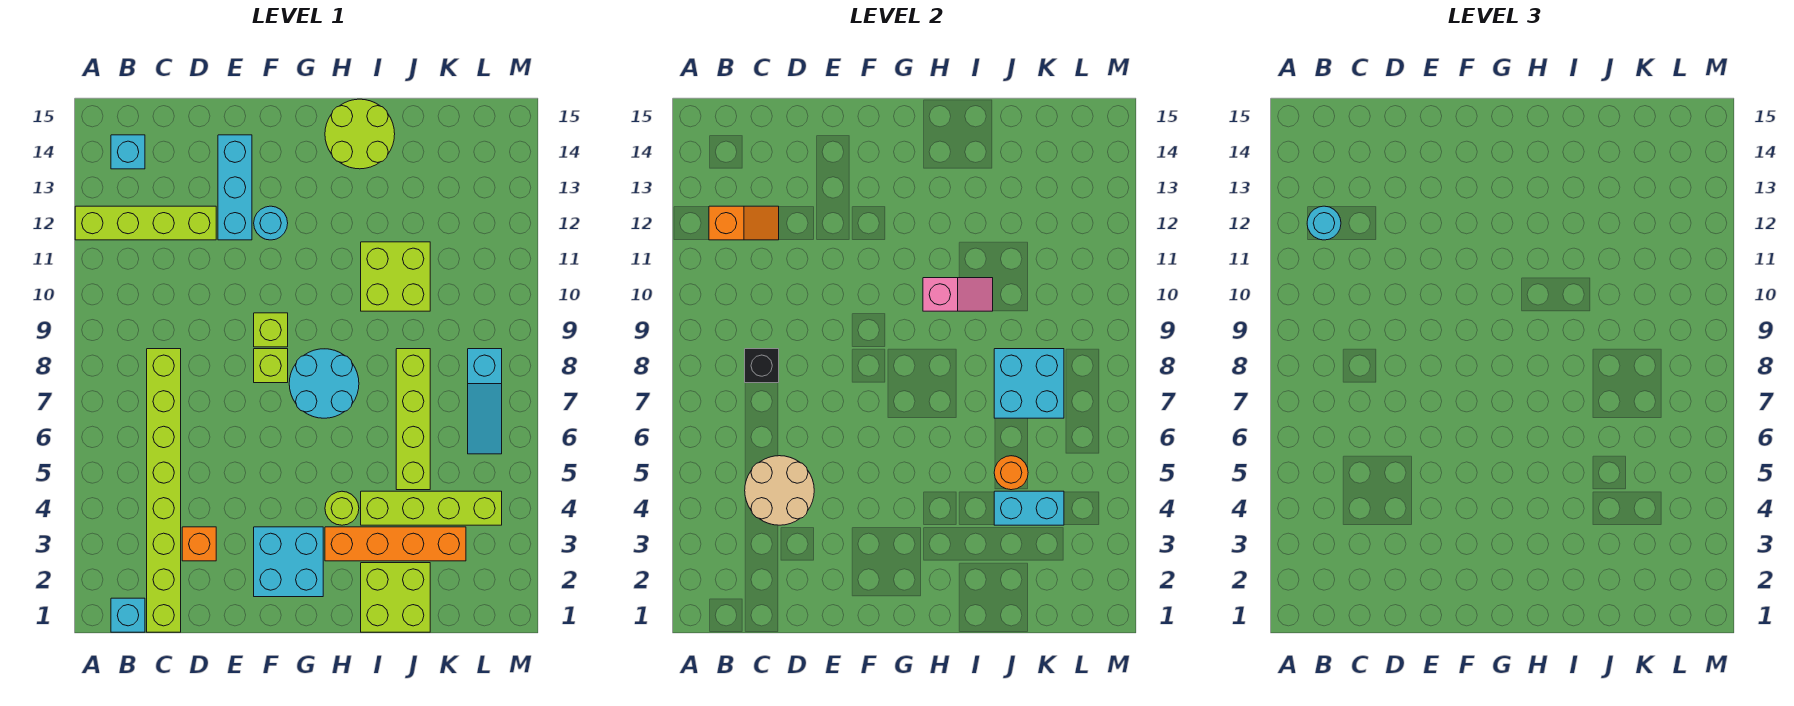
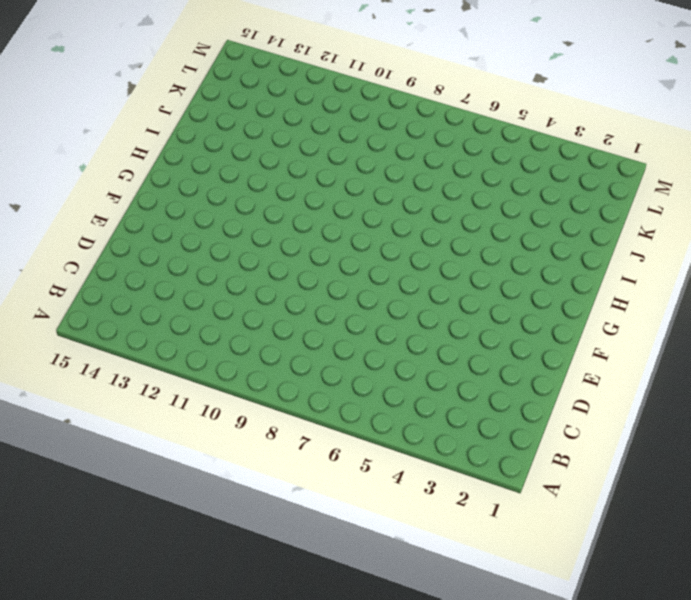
none -> lime brick A12:D12 level 1
none -> cyan brick B1 level 1
none -> cyan brick B14 level 1

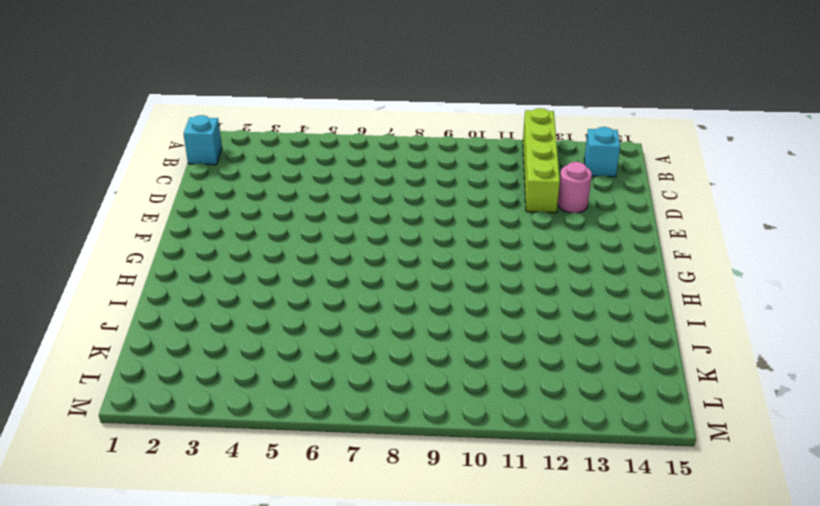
pink round brick D13 level 1 -> none
none -> lime brick C1:C8 level 1
none -> orange brick D3 level 1
none -> cyan brick E12:E14 level 1

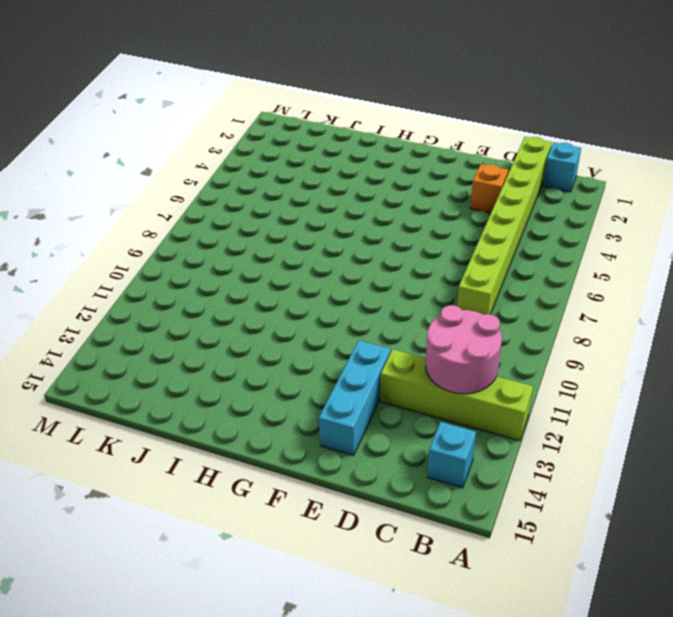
pink round brick B11:C12 level 2 -> orange slope B12:C12 level 2 top B
none -> cyan brick F2:G3 level 1
none -> lime brick F8 level 1
none -> lime brick F9 level 1

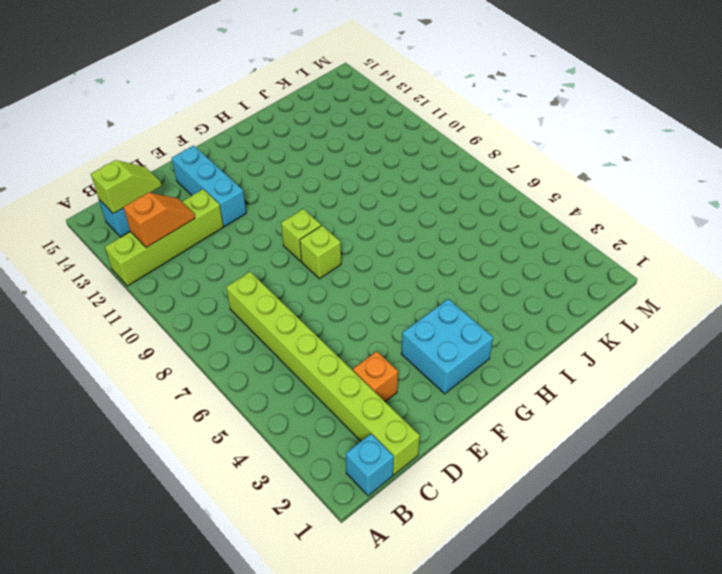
lime slope B14:C14 level 2 top B -> none
none -> cyan round brick F12 level 1
none -> cyan round brick G7:H8 level 1
none -> orange brick H3:K3 level 1

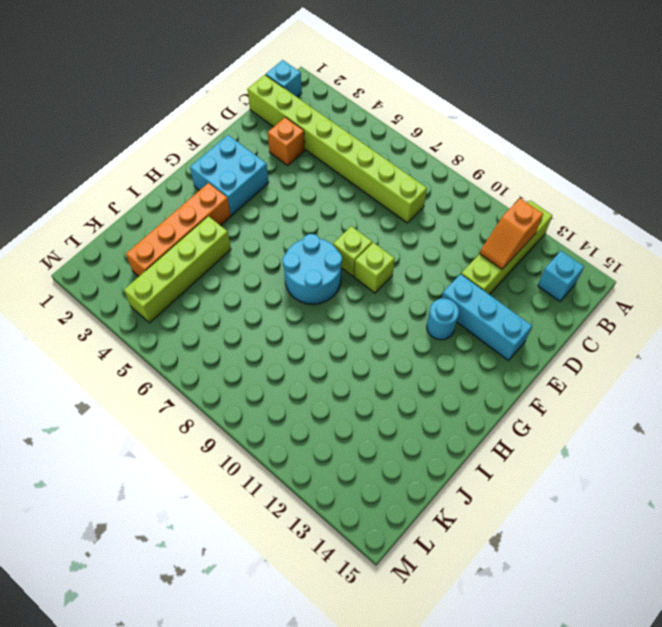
none -> lime round brick H4 level 1
none -> lime round brick H14:I15 level 1
none -> lime brick I1:J2 level 1

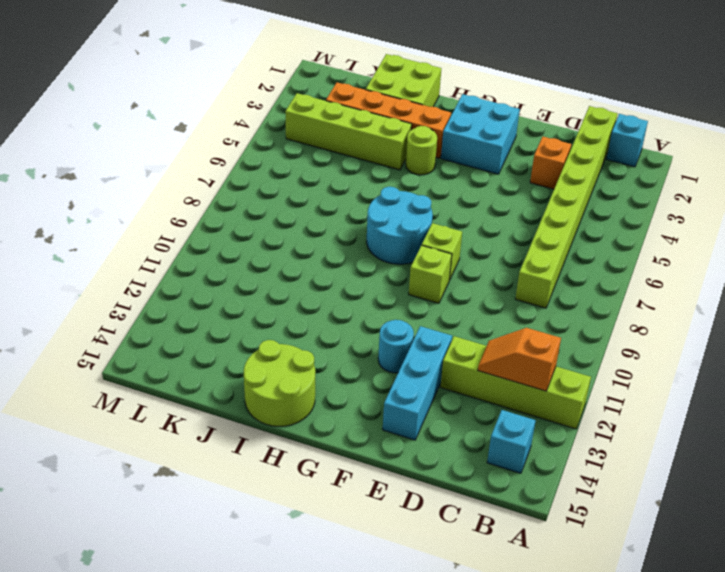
none -> lime brick I10:J11 level 1
none -> lime brick J5:J8 level 1
none -> cyan slope L6:L8 level 1 top 8

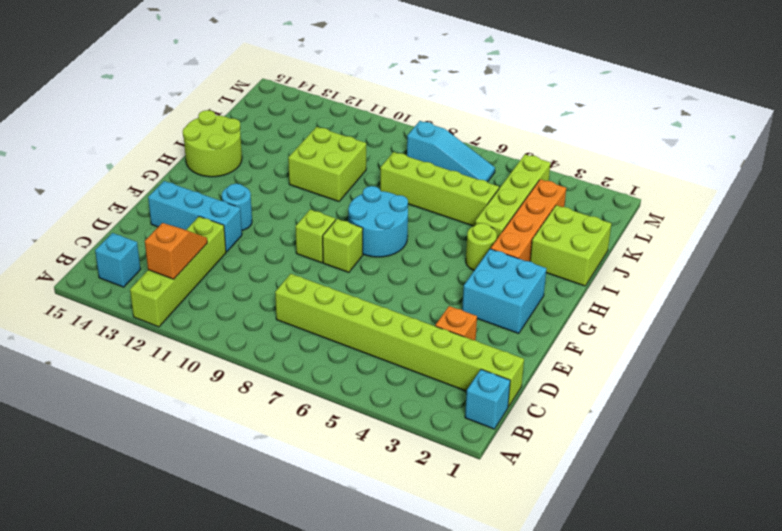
none -> tan round brick C4:D5 level 2
none -> black brick C8 level 2
none -> pink slope H10:I10 level 2 top H

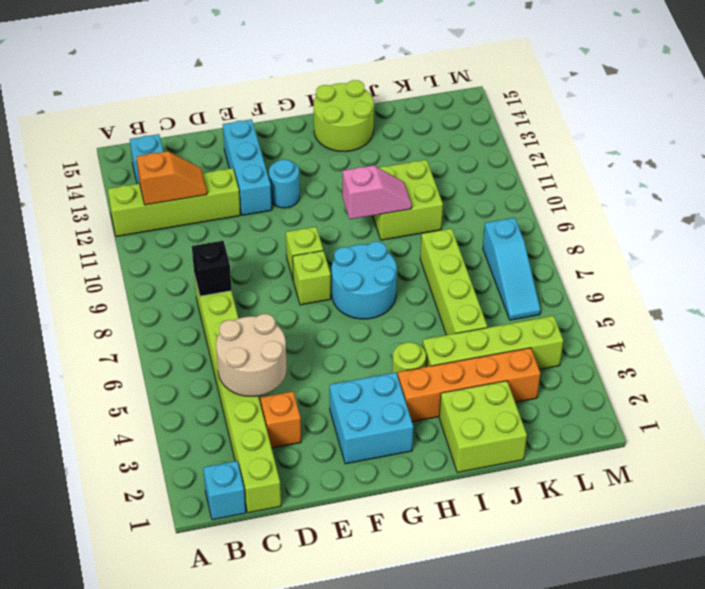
none -> cyan brick J4:K4 level 2
none -> orange round brick J5 level 2
none -> cyan brick J7:K8 level 2

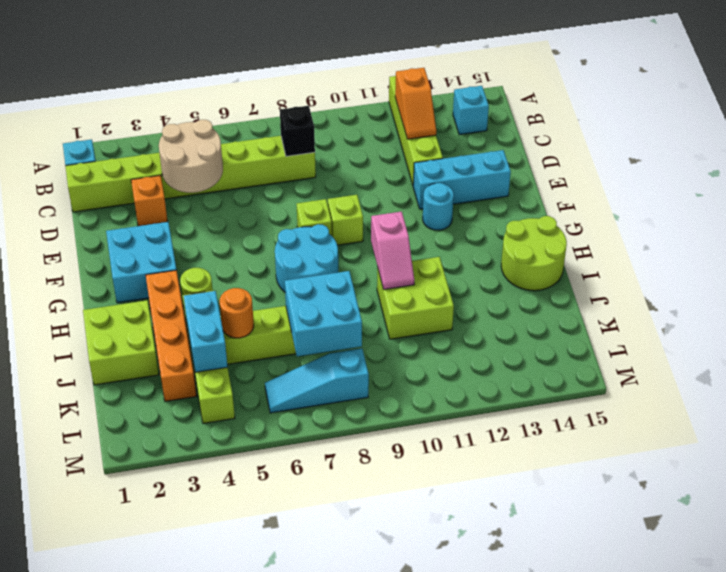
none -> cyan round brick B12 level 3

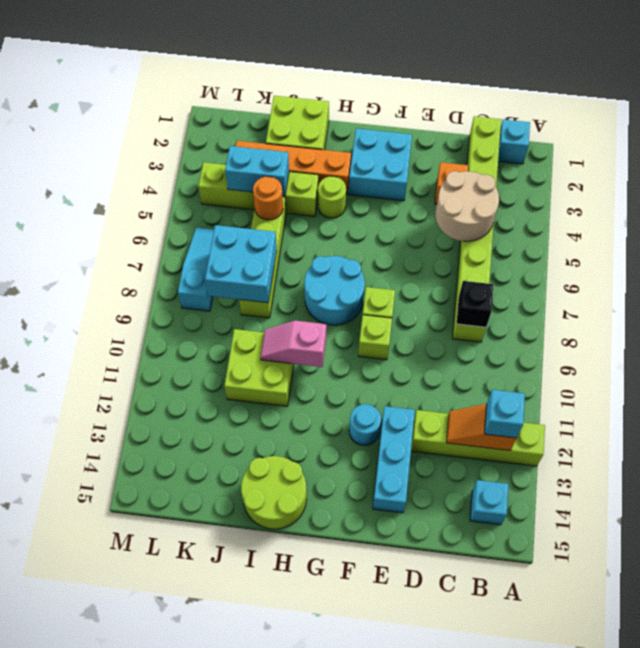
cyan brick B12 level 3 -> cyan round brick B12 level 3

